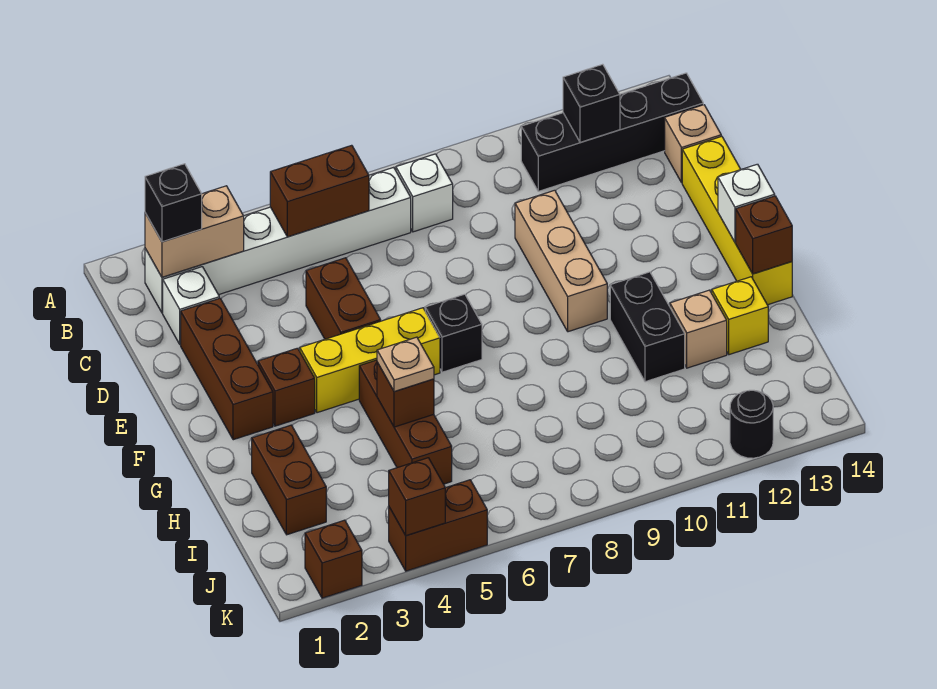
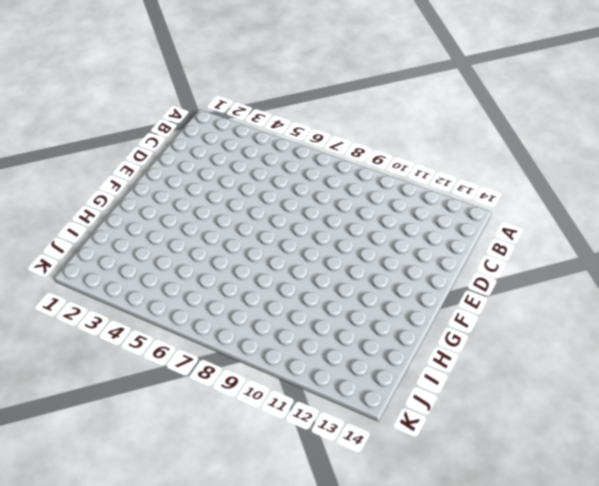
none -> white brick B2:B7 level 1
none -> white brick B8 level 1
none -> black brick B11:B14 level 1

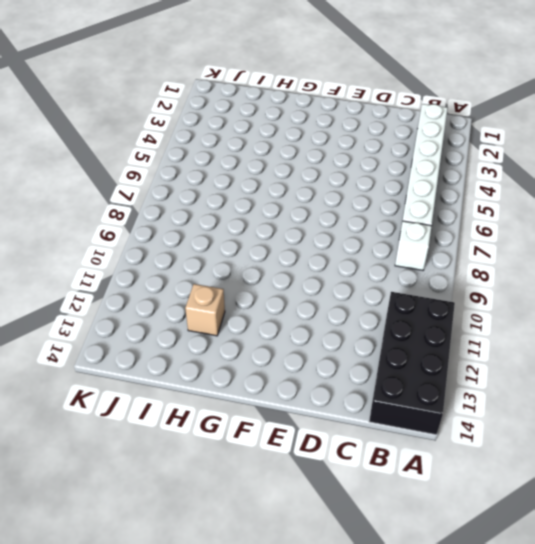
black brick A11:B14 level 1 -> black brick B11:B14 level 1
none -> white brick C2 level 1
none -> tan brick C14 level 1
none -> brown brick D2:F2 level 1

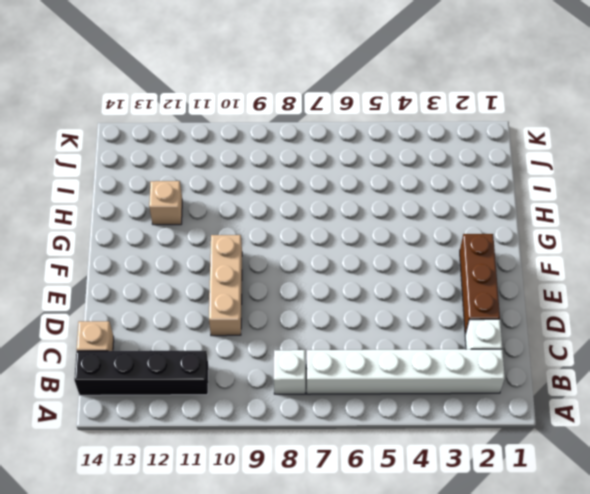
none -> brown brick D5:E5 level 1
none -> yellow brick D14:G14 level 1
none -> brown brick F3 level 1

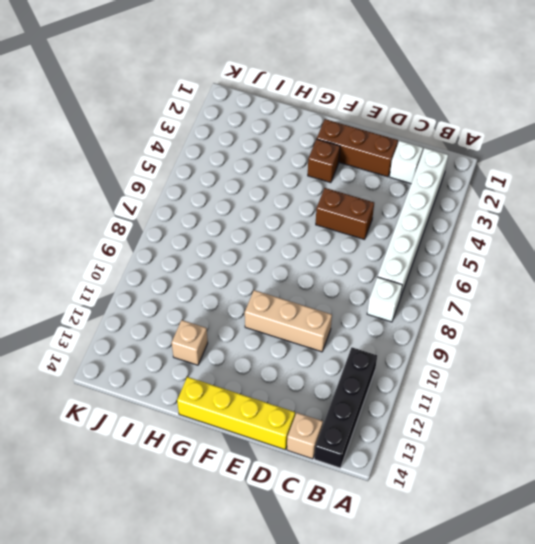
none -> yellow brick F4:F6 level 1
none -> black brick F7 level 1
none -> brown brick G5:I5 level 1

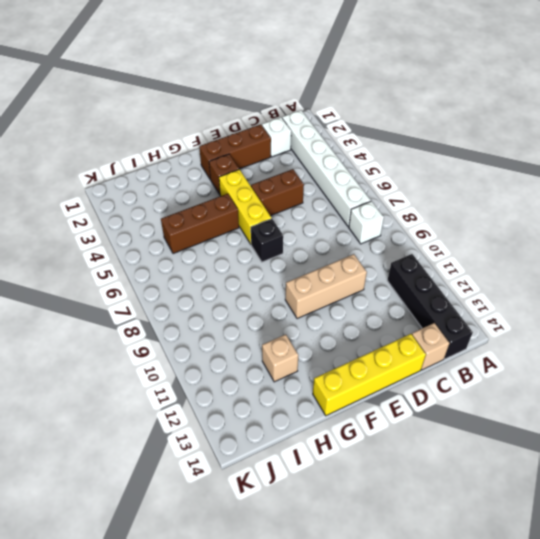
none -> black brick G11:H11 level 1
none -> brown brick H2:I2 level 1
none -> yellow brick H13 level 1

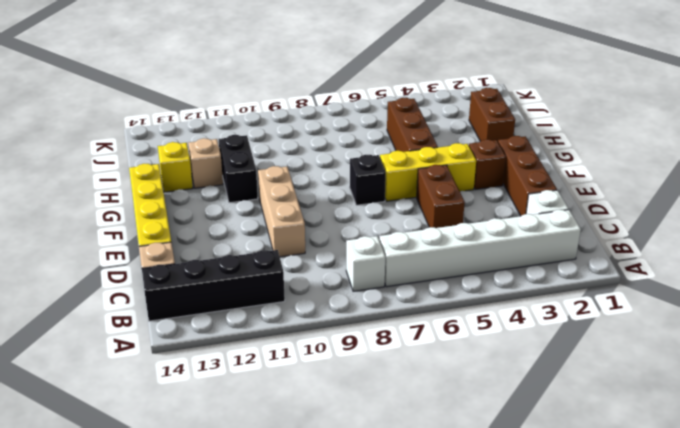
none -> brown brick K2 level 1
none -> brown brick K4:K5 level 1
none -> black round brick K12 level 1

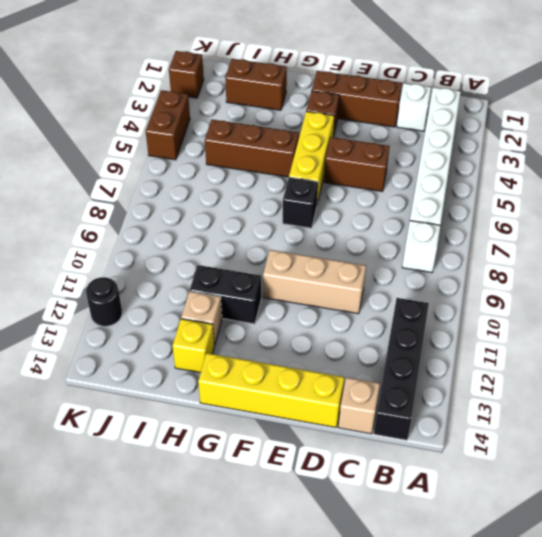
none -> tan brick B2:B3 level 2
none -> brown brick B5:B6 level 2
none -> black brick B12 level 2

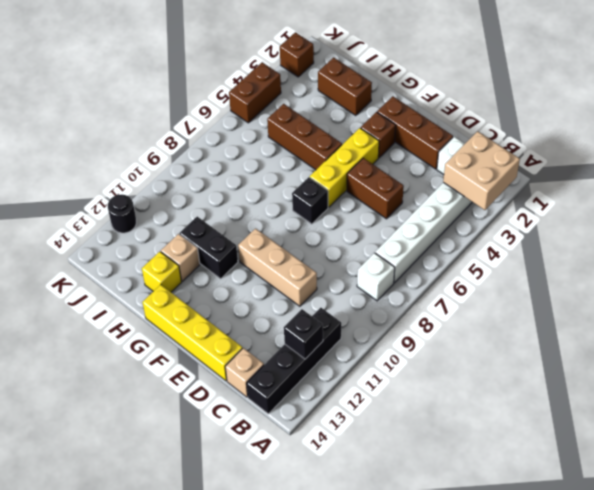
tan brick A2:B3 level 2 -> tan brick B2:B3 level 2
none -> brown brick B5:B6 level 2
none -> white brick F14 level 2
none -> brown brick G14 level 2

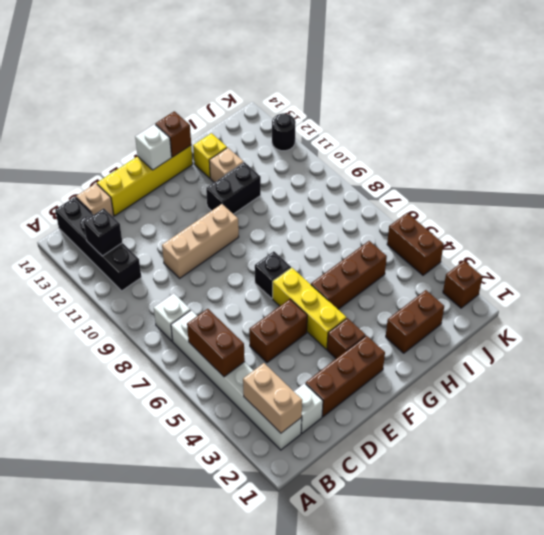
none -> brown brick H5 level 2
none -> brown brick K4 level 2
none -> black brick B2 level 3

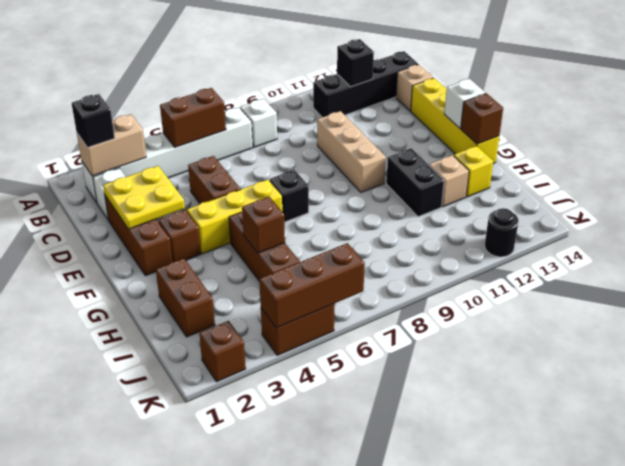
yellow plate D2:E3 level 2 -> none
brown brick K4:K6 level 2 -> brown brick K4 level 2
none -> tan plate H5 level 3

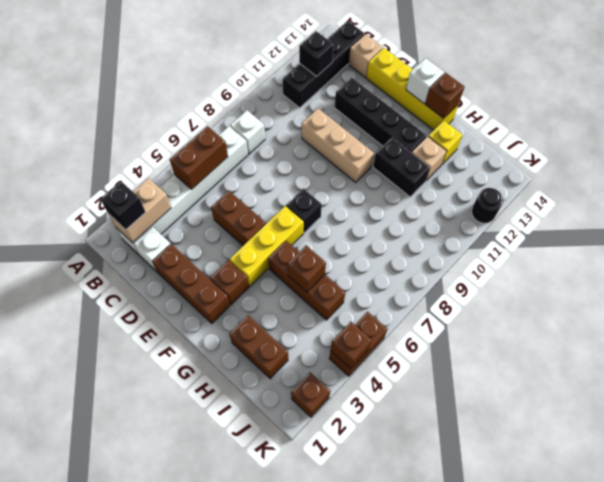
black brick D12:G12 level 1 -> none
none -> tan plate H5 level 3

